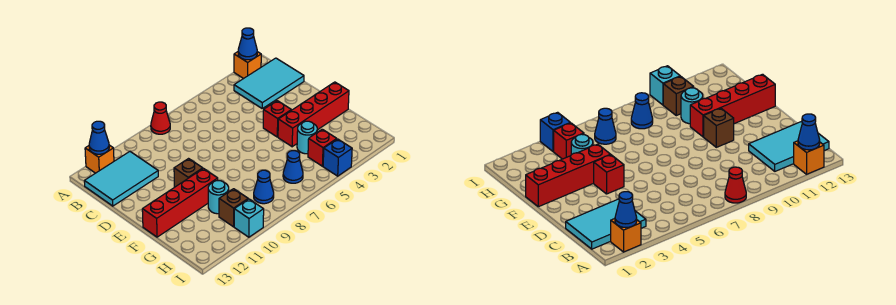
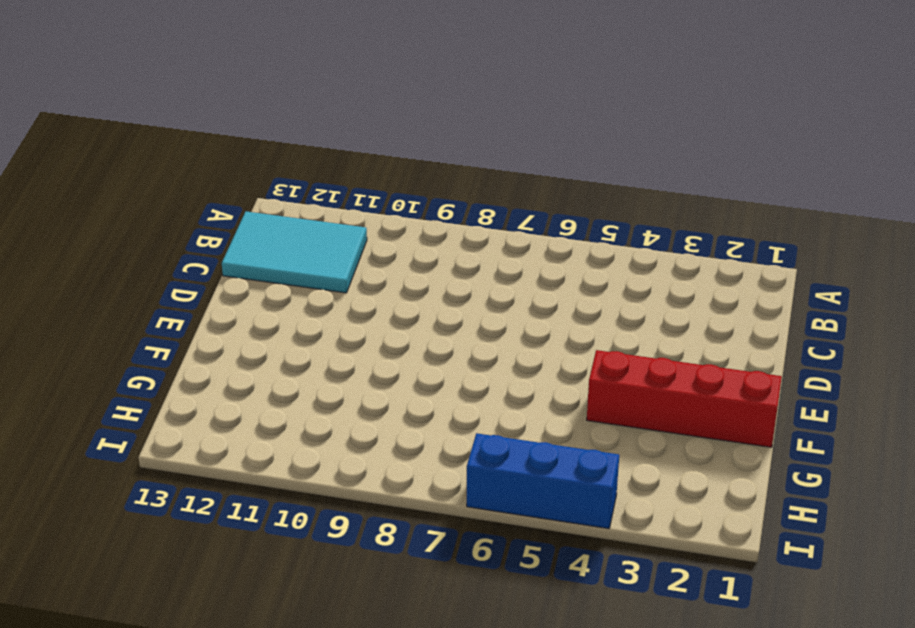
blue brick I4:I6 level 1 -> blue brick I4 level 1
none -> orange brick A2 level 1
none -> red cone A8 level 1
none -> orange brick A12 level 1

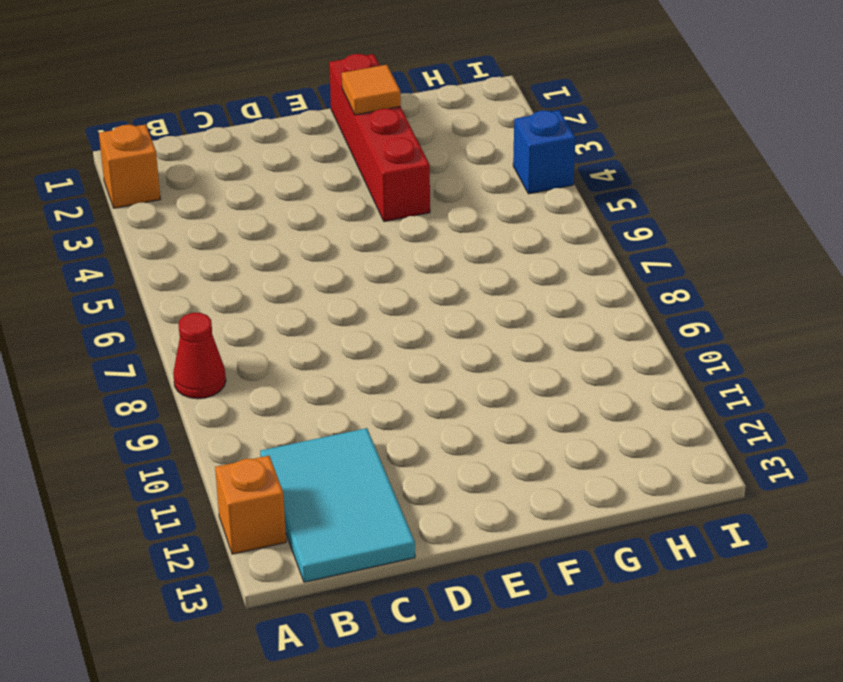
orange tile F2 level 2 -> none
none -> cyan tile B1:C3 level 1
none -> red brick E4 level 1
none -> brown brick E10 level 1

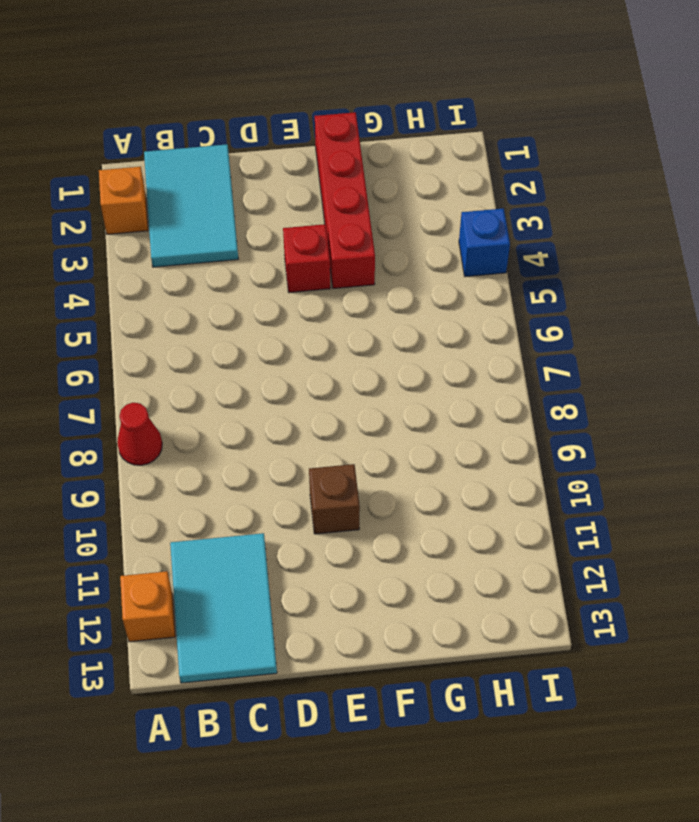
none -> red brick F10:F13 level 1
none -> cyan round brick G4 level 1
none -> cyan round brick G10 level 1

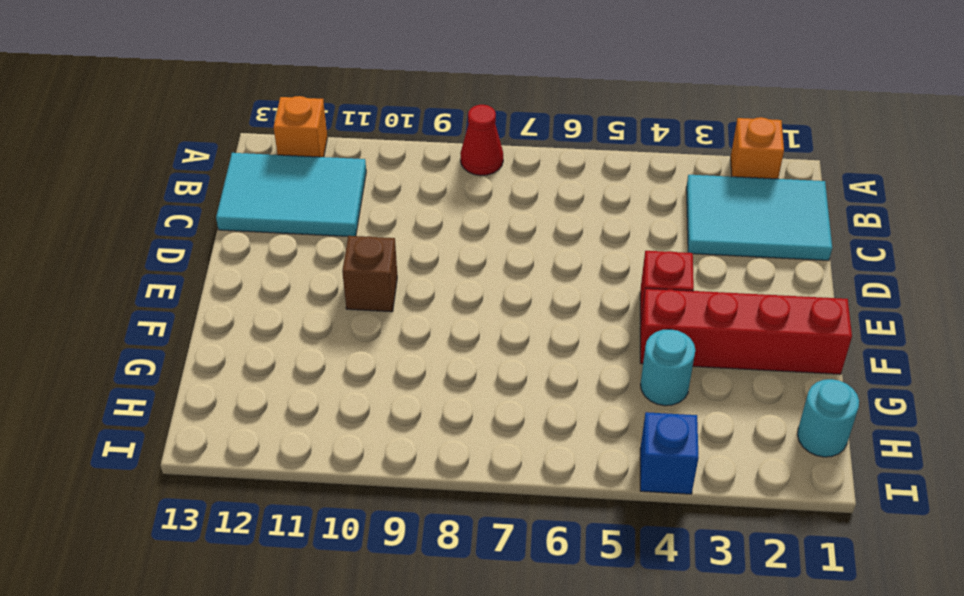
cyan round brick H1 level 1 -> cyan round brick G10 level 1
none -> red brick F10:F13 level 1
none -> red brick H4 level 1
none -> blue cone H6 level 1

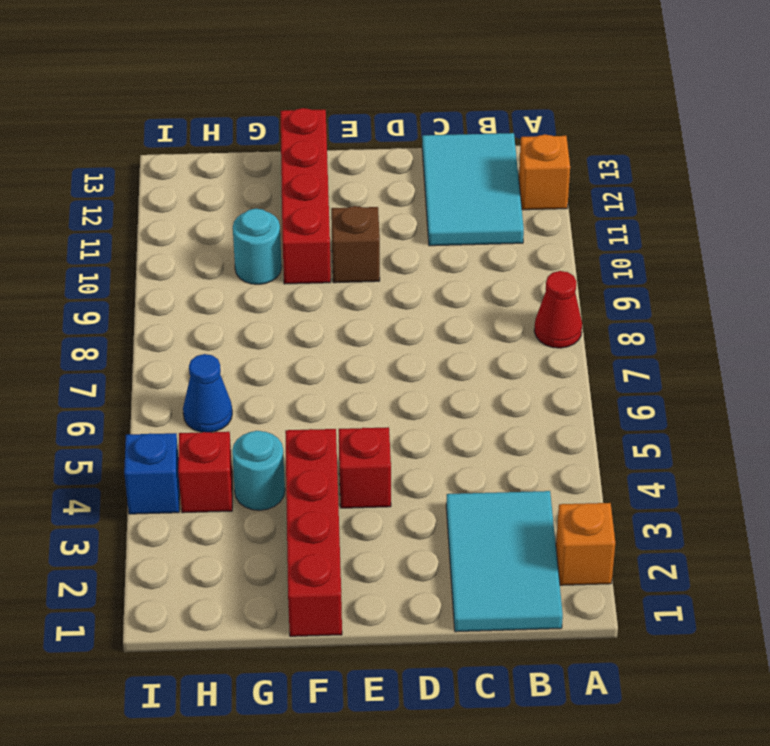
none -> blue cone H8 level 1
none -> brown brick H10 level 1
none -> cyan brick I10 level 1

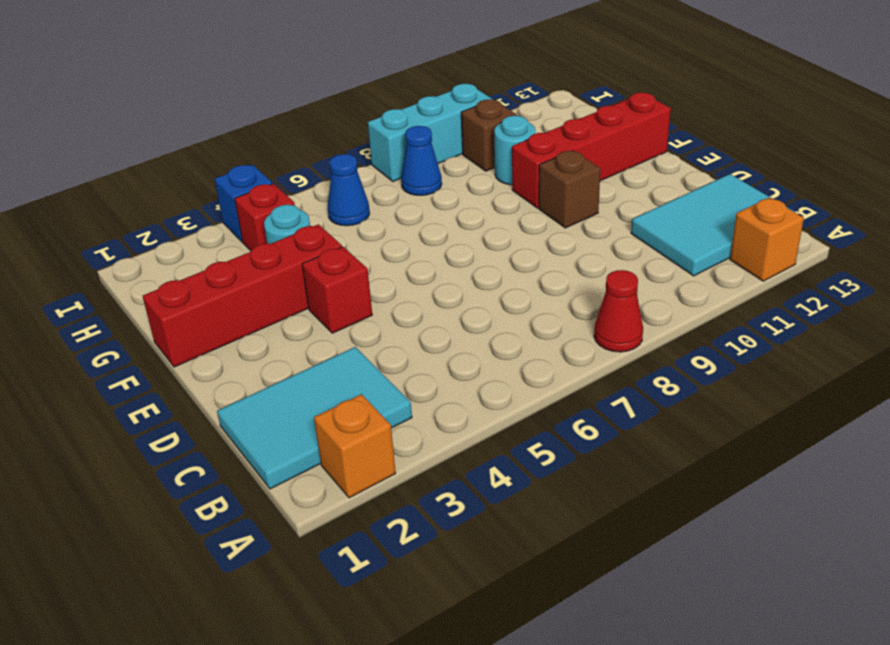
cyan brick I8:I10 level 1 -> cyan brick I10 level 1
none -> blue cone A2 level 2
none -> blue cone A12 level 2

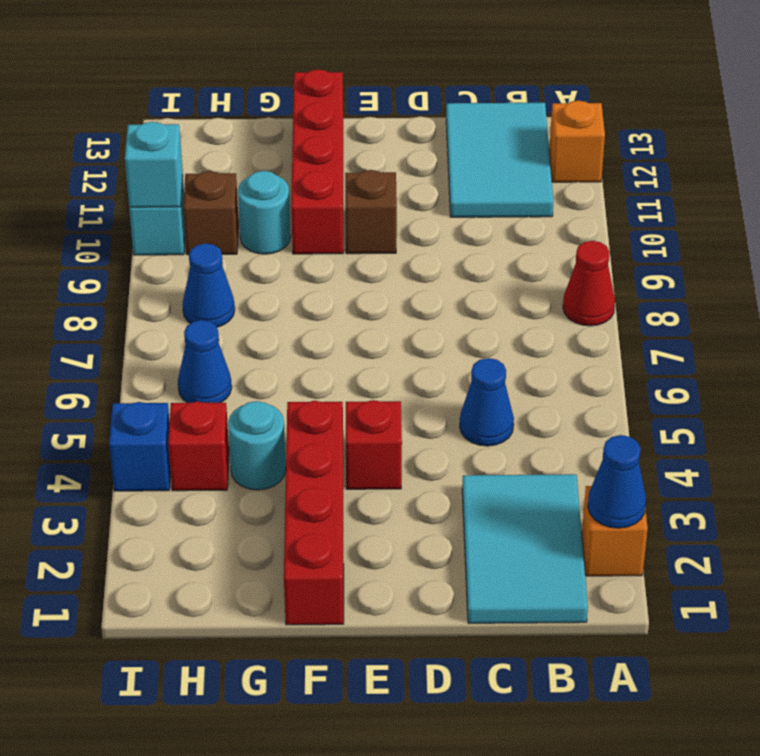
blue cone C5 level 1 -> blue cone A12 level 2
cyan brick I10 level 2 -> none

